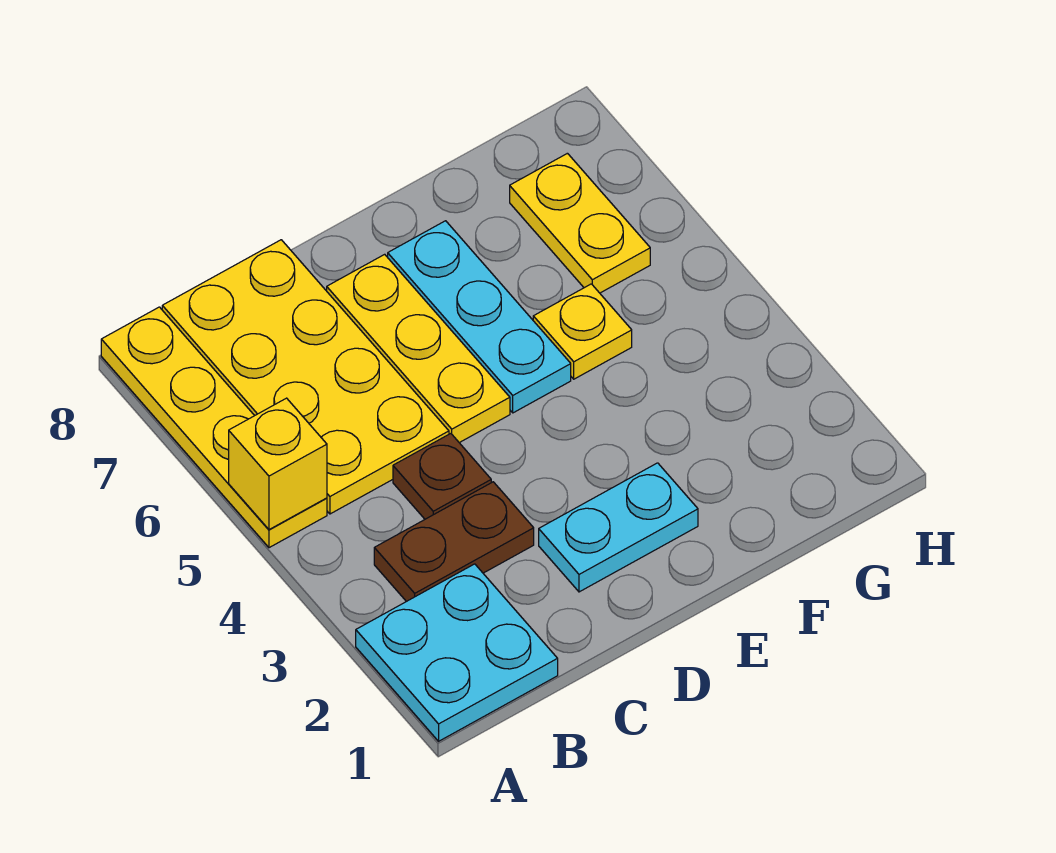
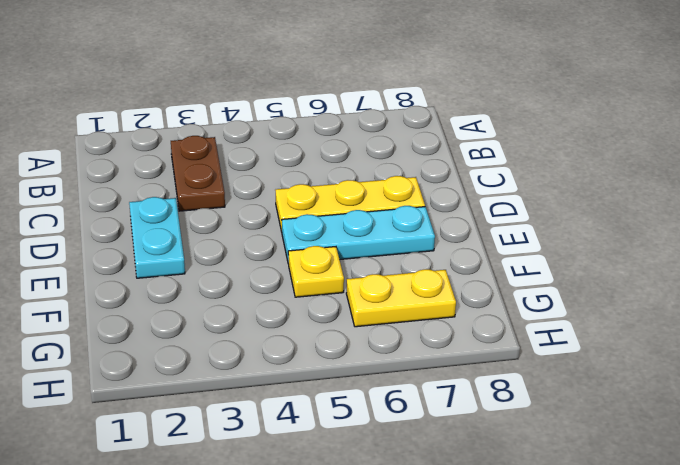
none -> cyan plate A1:B2 level 1
none -> yellow plate A5:A8 level 1

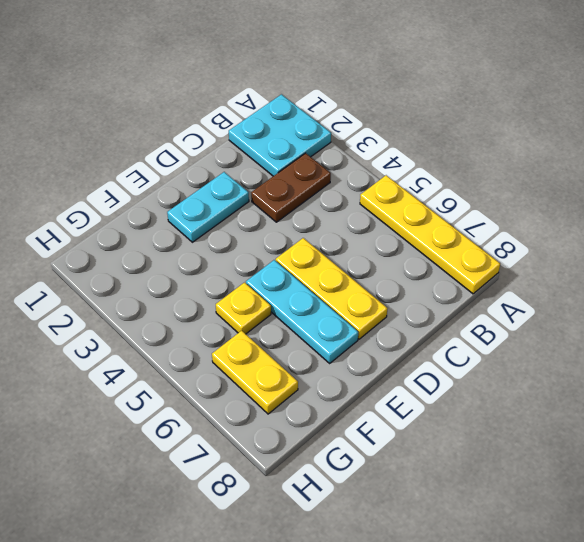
none -> yellow plate B5:C8 level 1
none -> brown plate C4 level 1

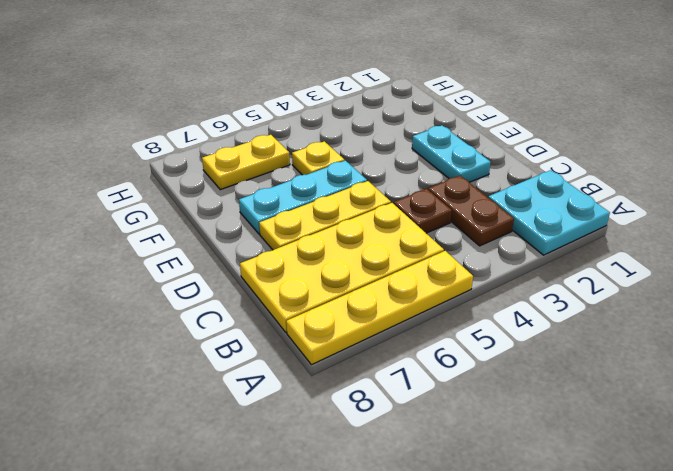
none -> yellow brick A5 level 2

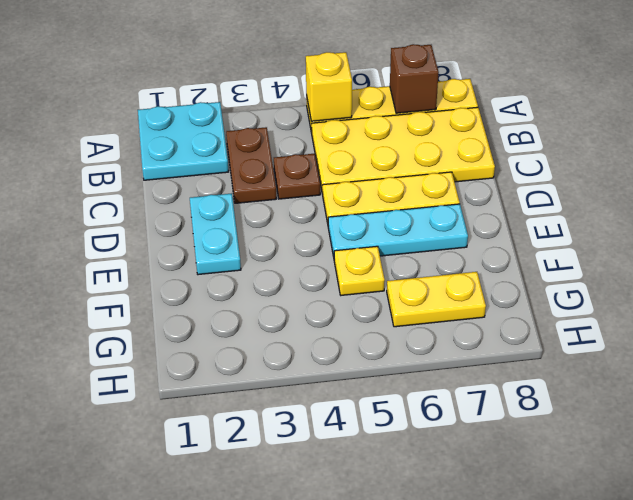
brown brick A7 level 2 -> none

